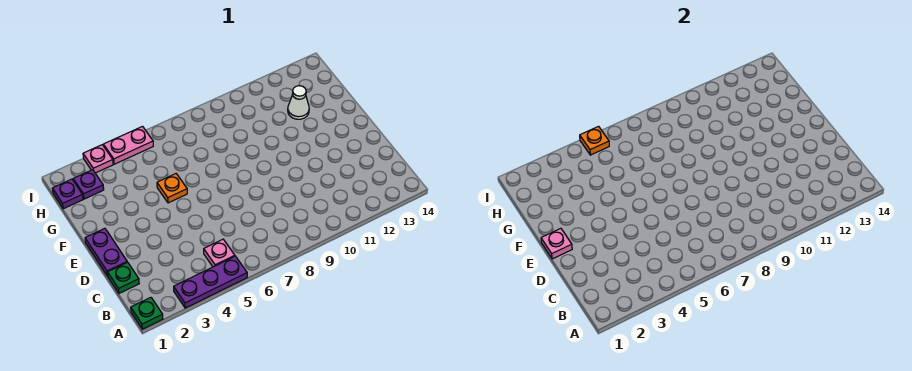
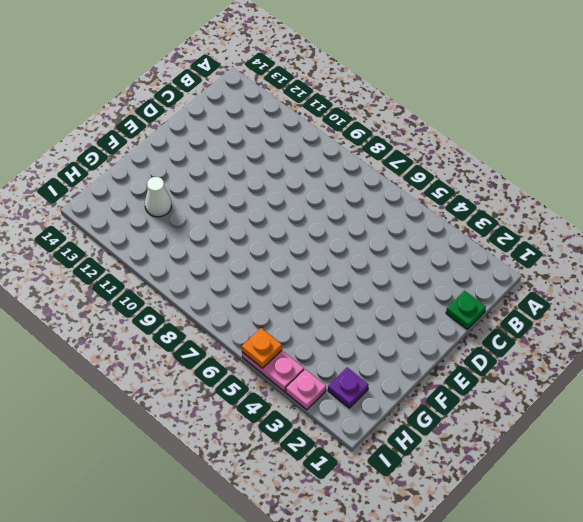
none -> green plate A1 level 1
none -> purple plate A3:A5 level 1
none -> pink plate B5 level 1

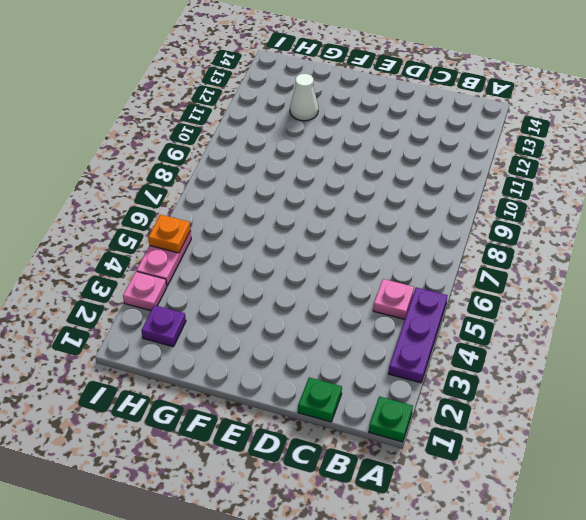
none -> purple plate D1:E1 level 1
none -> orange plate F5 level 1
none -> purple plate H1 level 1

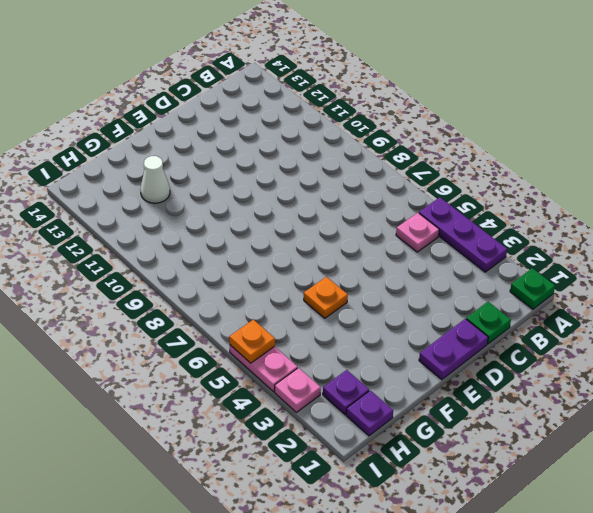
none -> pink plate E1 level 2

